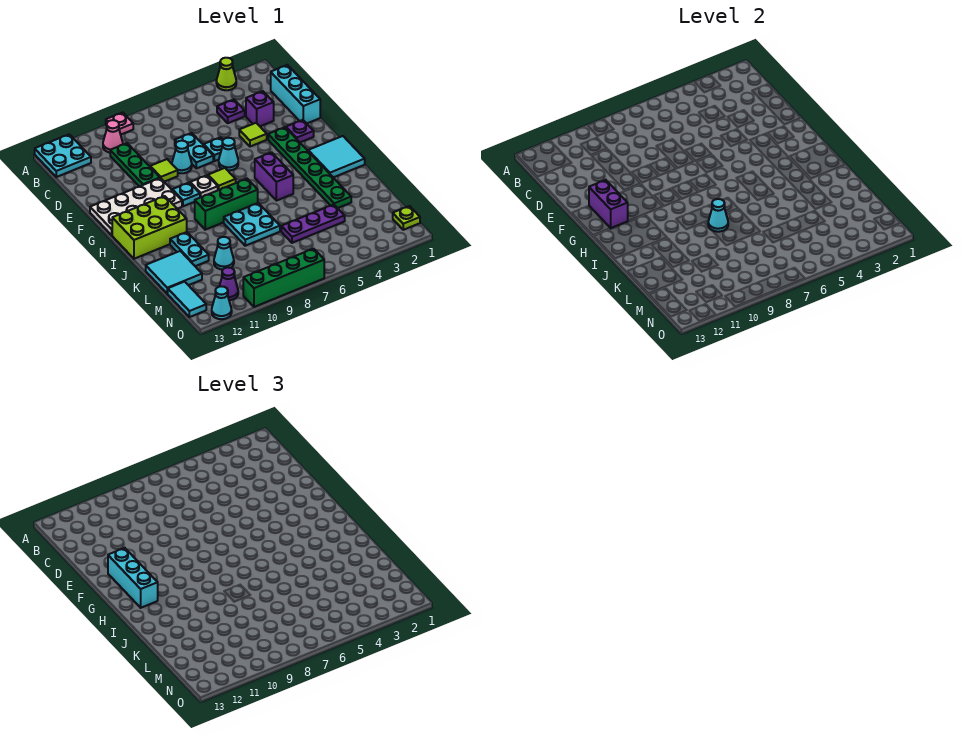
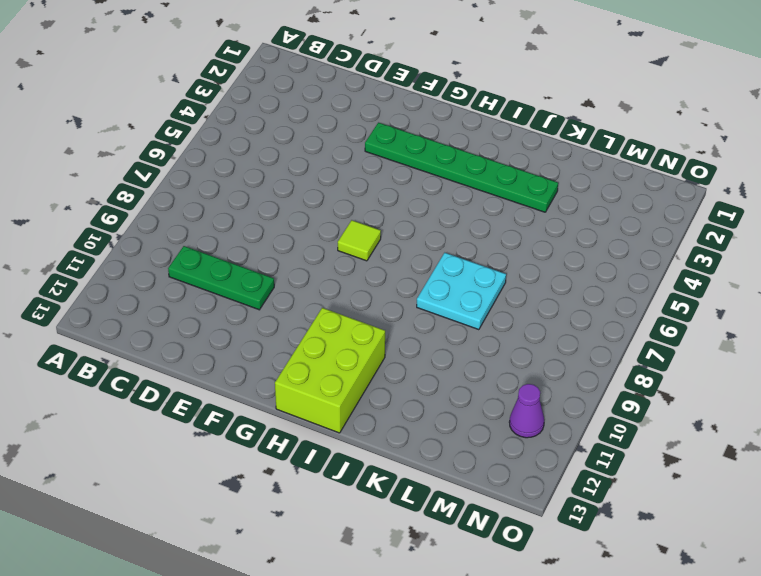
none -> lime cone A3 level 1
none -> pink plate A9 level 1
none -> cyan plate A12:B13 level 1
none -> pink cone B10 level 1

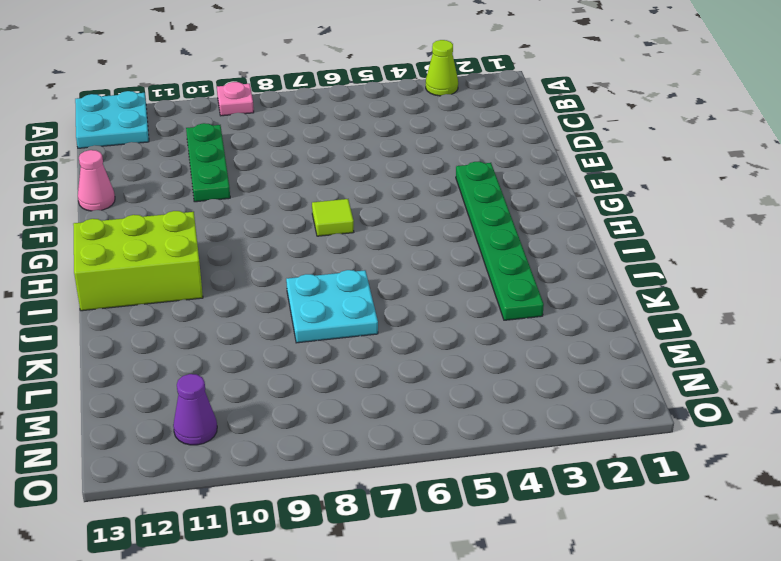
pink cone E13 level 1 -> pink cone B10 level 1
none -> cyan brick C1:E1 level 1
none -> purple plate C4 level 1
none -> purple brick D3 level 1
none -> cyan plate D7:E7 level 1

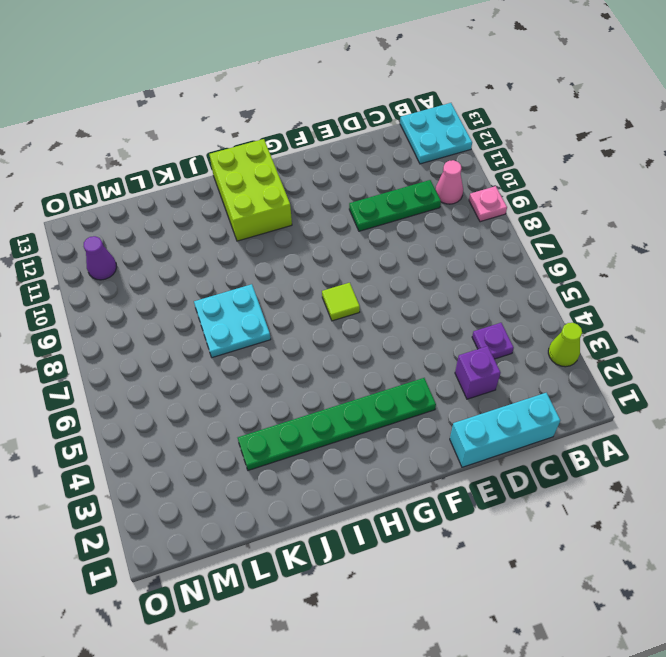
none -> cyan plate D7:E7 level 1
none -> lime tile E4 level 1
none -> cyan plate E6 level 1
none -> cyan cone E8 level 1

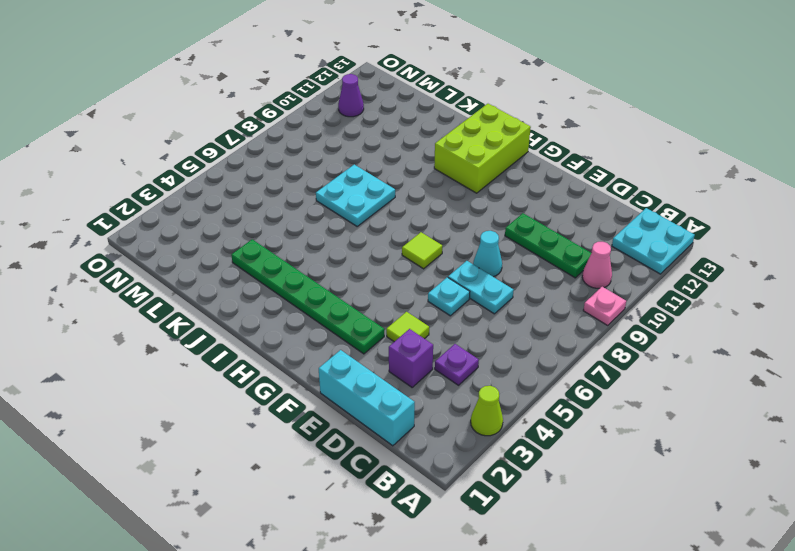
none -> lime tile E9 level 1
none -> purple plate F2 level 1
none -> cyan cone F6 level 1
none -> white plate F10:G13 level 1

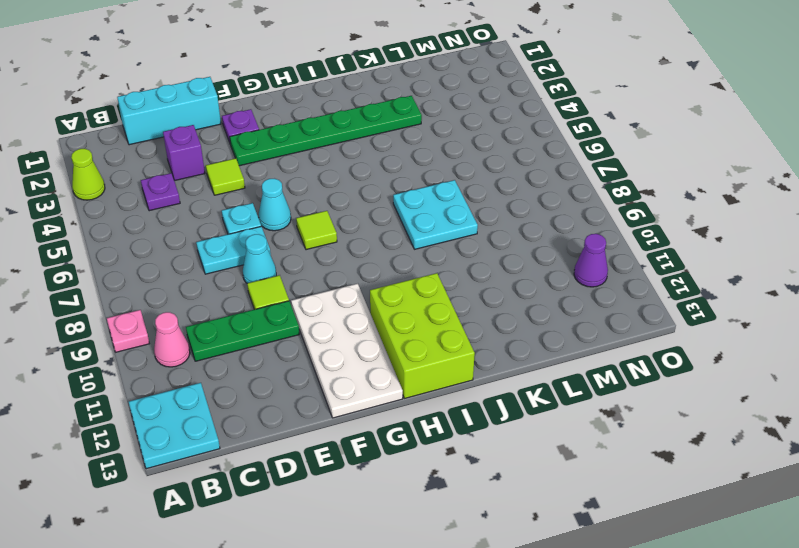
none -> white plate G8 level 1
none -> cyan plate G9 level 1
none -> cyan tile H1:I2 level 1
none -> purple brick H5:I5 level 1

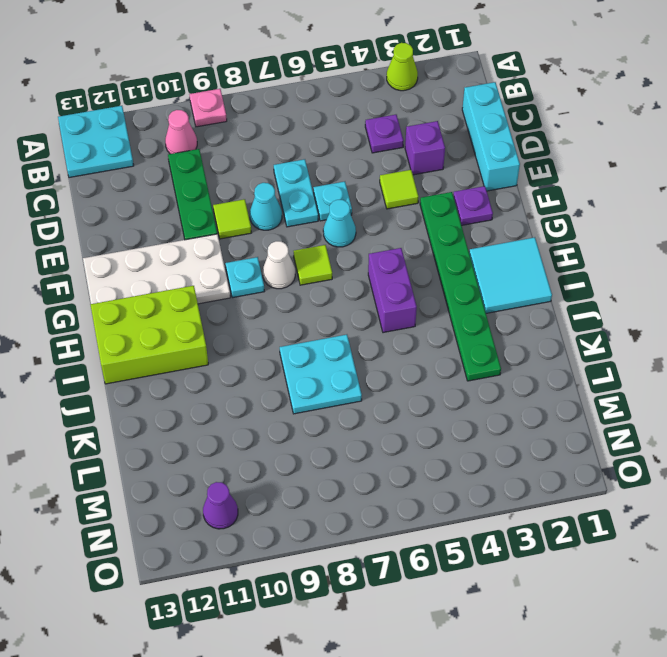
white cone G8 level 1 -> white plate G8 level 1
none -> green brick I7:I9 level 1
none -> cyan plate J11:K11 level 1
none -> cyan tile K12:L13 level 1
none -> purple plate L4:L6 level 1

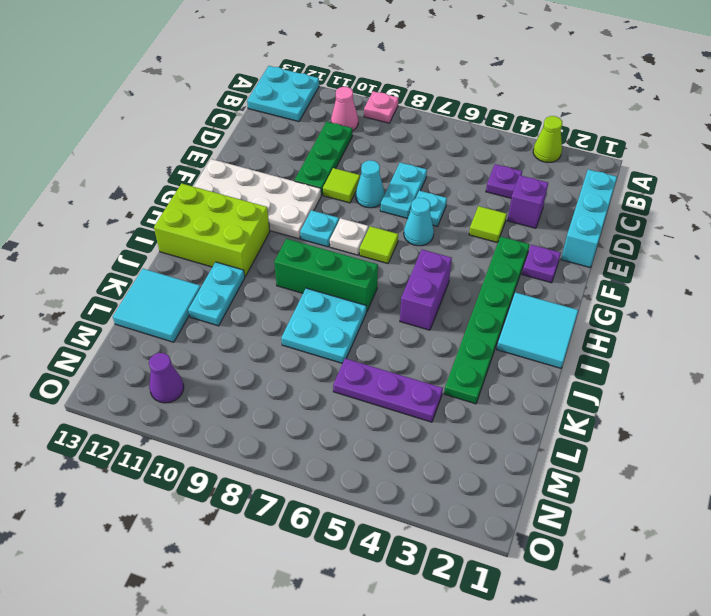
none -> cyan cone L10 level 1
none -> cyan tile M13:N13 level 1
none -> lime plate N1 level 1
none -> green brick O7:O10 level 1

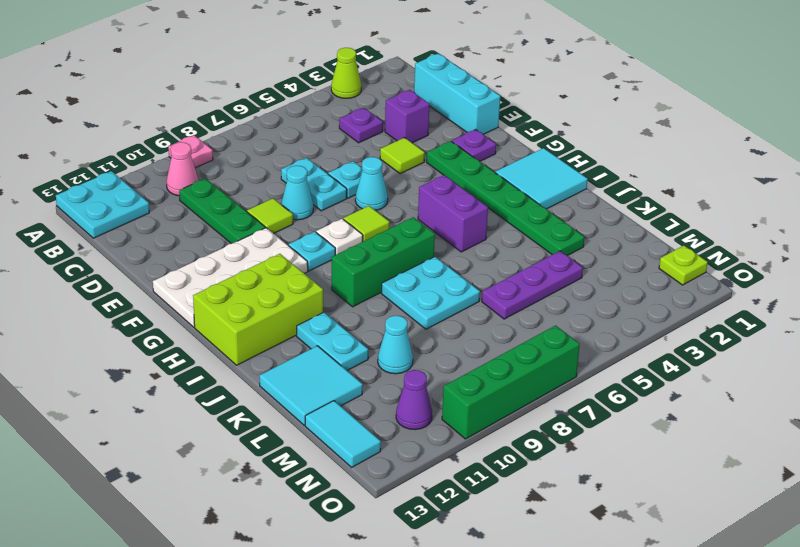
none -> cyan cone O12 level 1
none -> purple brick F12:G12 level 2
none -> cyan cone J8 level 2
none -> cyan brick F12:H12 level 3

